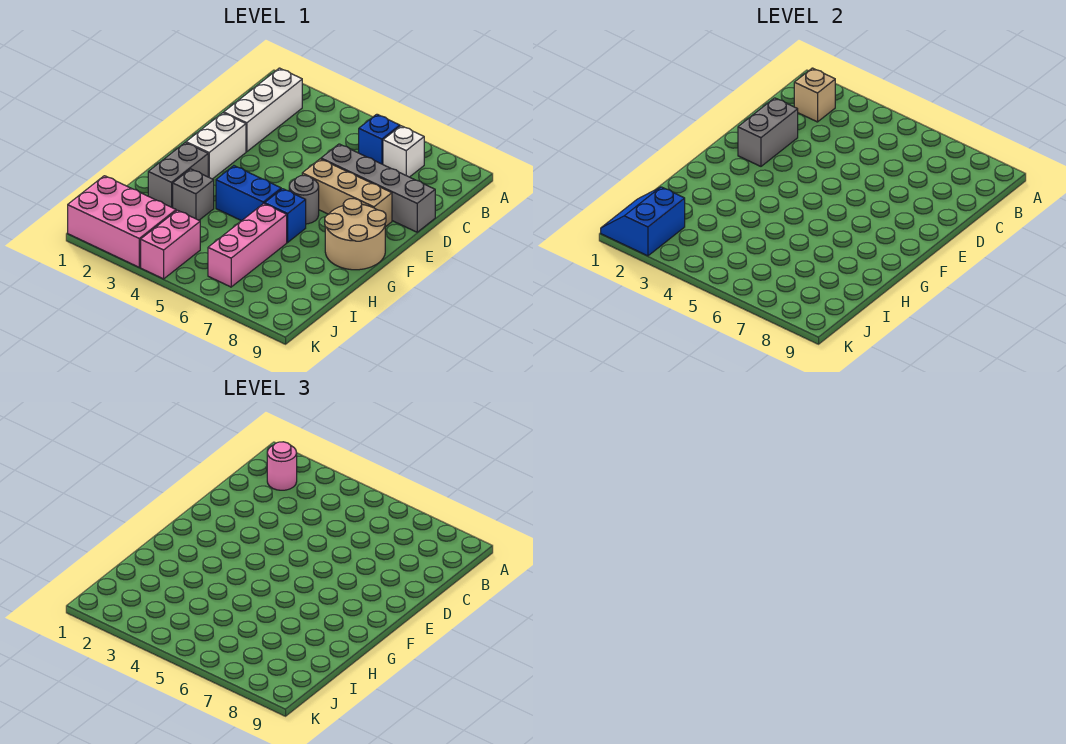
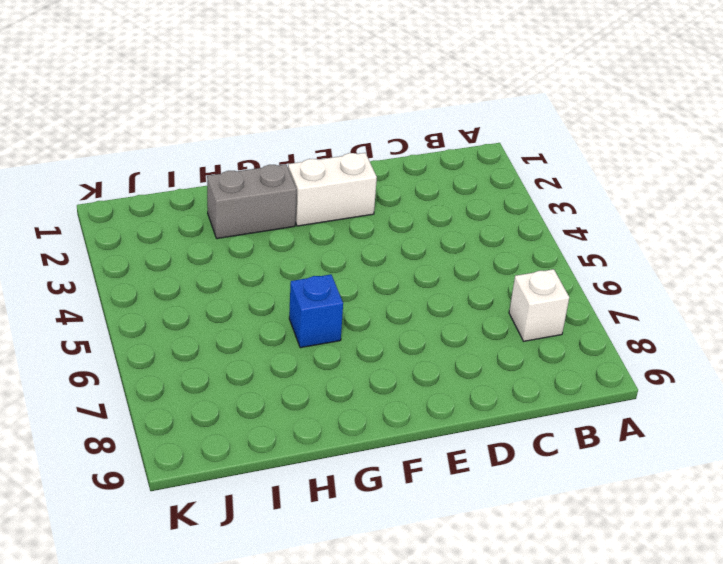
none -> white brick B2:D2 level 1
none -> blue brick B6 level 1
none -> grey brick D6:D9 level 1

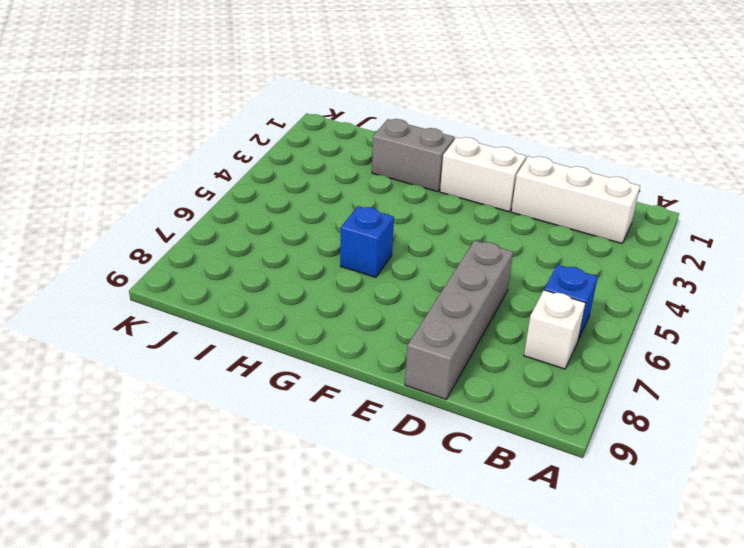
none -> tan brick E6:E8 level 1
none -> grey round brick F6 level 1
none -> tan round brick F8:G9 level 1

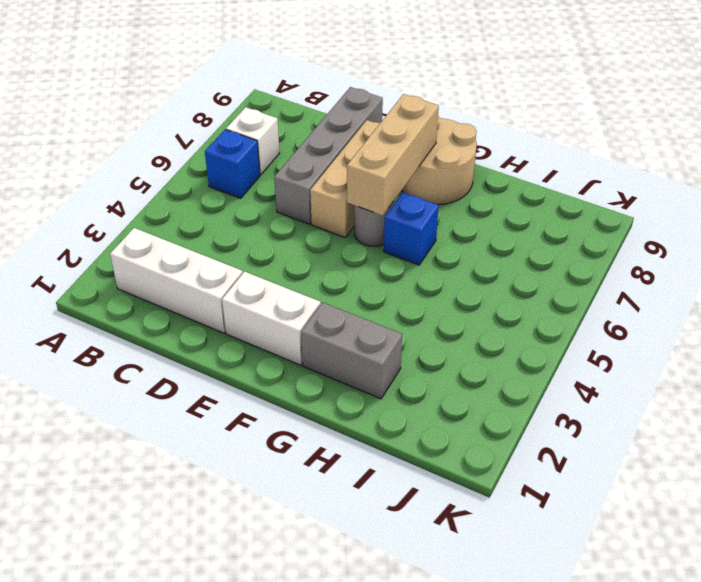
tan brick F6:F8 level 2 -> none
none -> blue brick G4:G5 level 1
none -> grey brick H3 level 1
none -> pink brick H6:J6 level 1

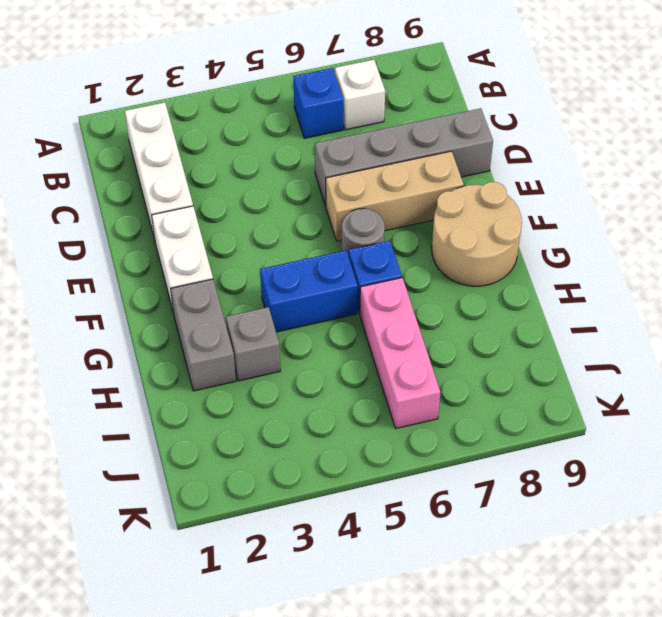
none -> pink brick J1:K3 level 1
none -> pink brick J4:K4 level 1
none -> tan brick B2 level 2

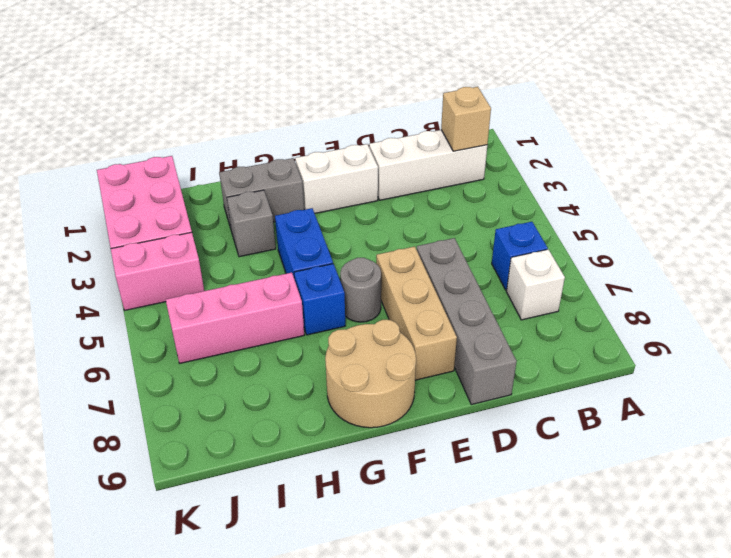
none -> grey brick D2:E2 level 2
none -> blue slope J1:K2 level 2 top 2
none -> pink round brick B2 level 3

